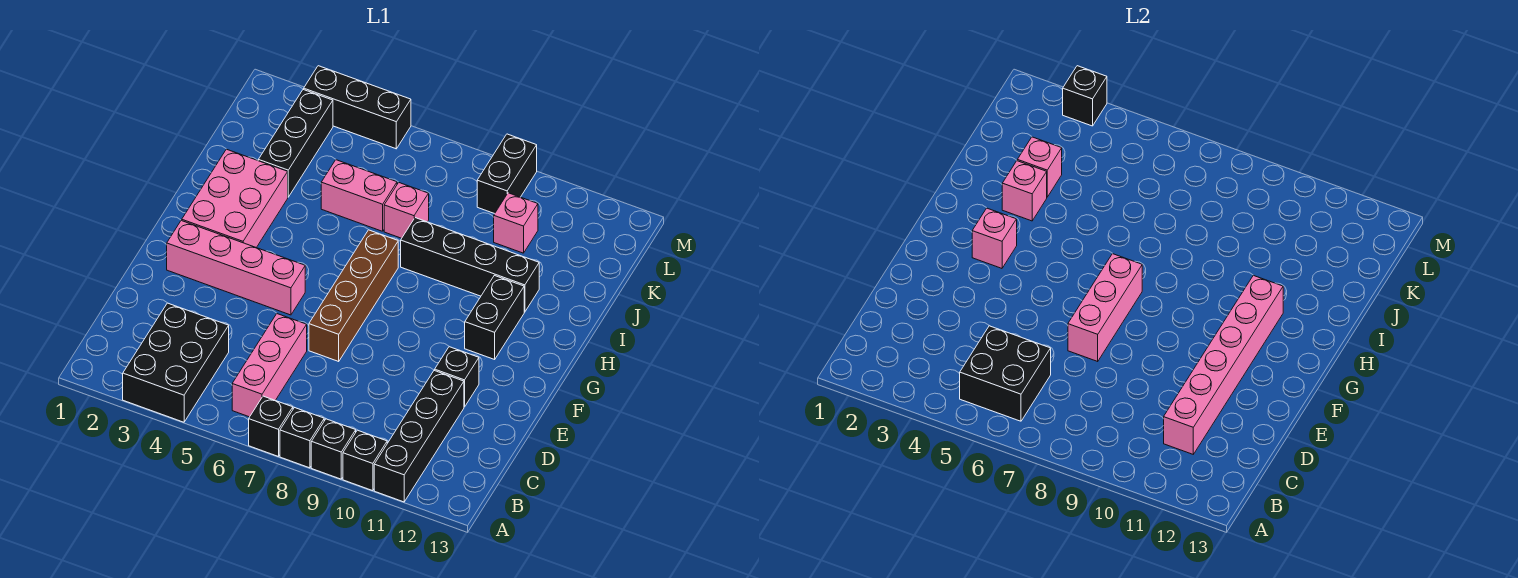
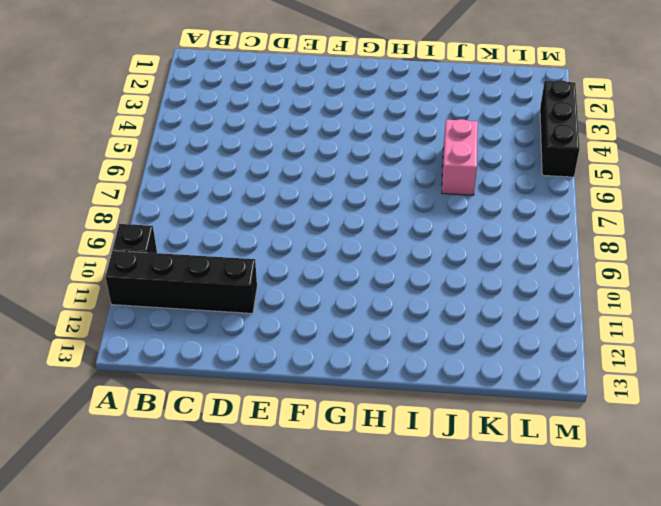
none -> black brick A3:C4 level 1
none -> black brick A7 level 1
none -> black brick A8 level 1

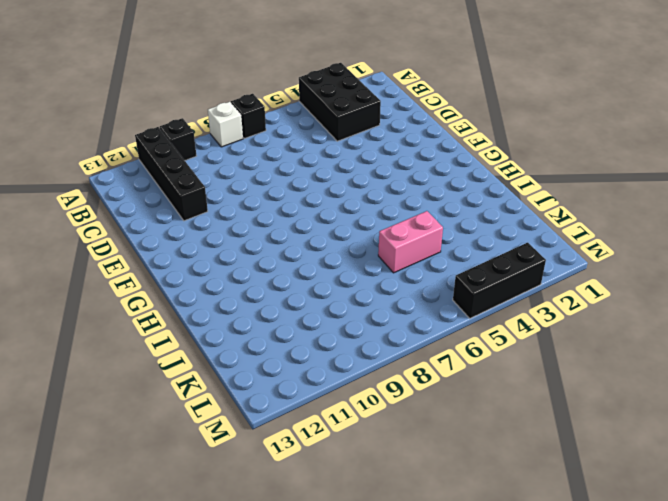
white brick A8 level 1 -> black brick A8 level 1
none -> black brick A9 level 1
none -> pink brick B6:D6 level 1
none -> brown brick E7:H7 level 1

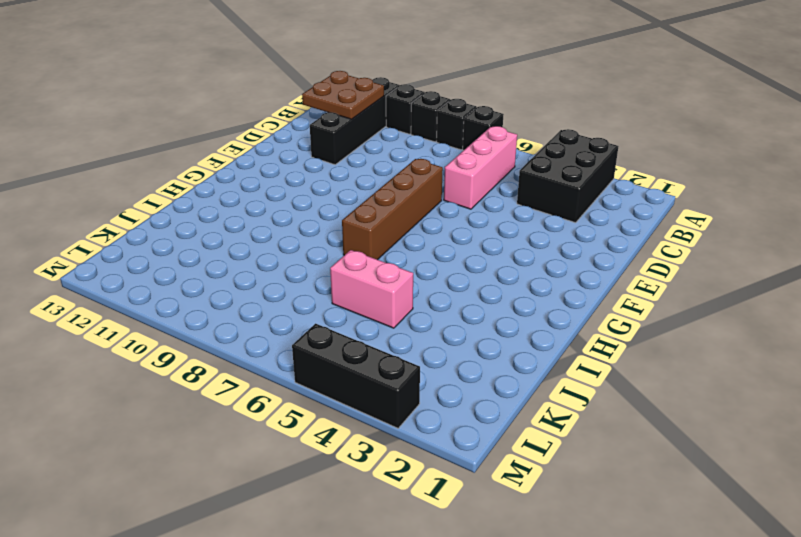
brown plate B11:C12 level 2 -> pink brick C11:H11 level 2
none -> black brick E11 level 1
none -> pink brick F2:F5 level 1
none -> pink brick G2:I3 level 1

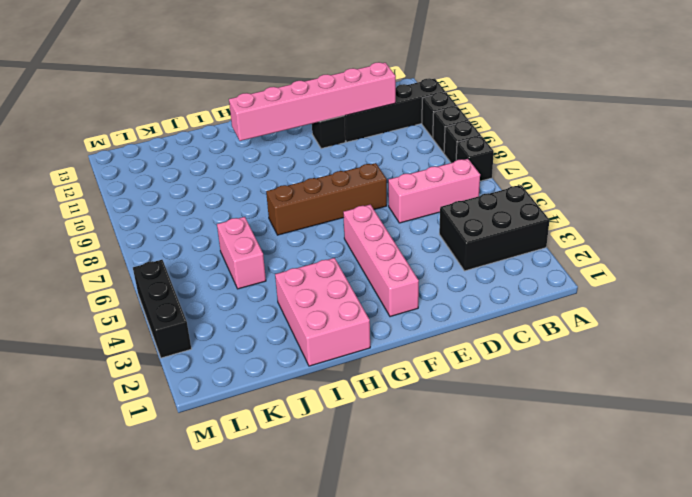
pink brick H1:I3 level 1 -> pink brick G2:I3 level 1
none -> black brick G11:H11 level 1
none -> black brick I8:I11 level 1
none -> black brick J3:L3 level 1

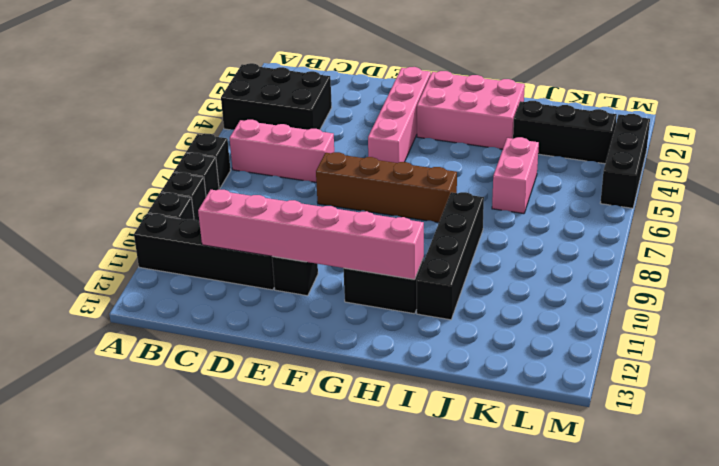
none -> pink brick J7 level 1
none -> pink brick K10 level 1
none -> black brick L9:M9 level 1

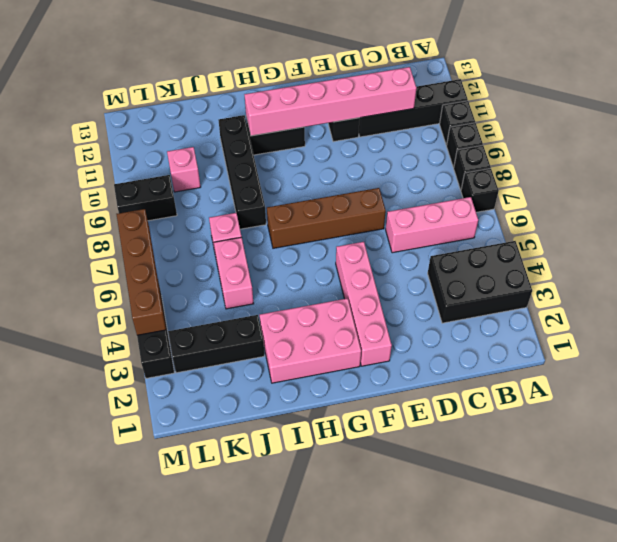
brown brick M4:M7 level 2 -> none
none -> black brick B5:C6 level 2
none -> pink brick E7:G7 level 2
none -> pink brick G3 level 2

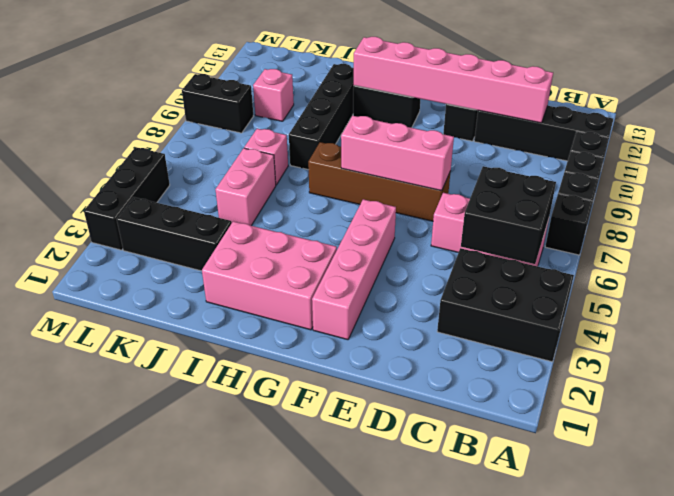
none -> pink brick G3 level 2
none -> pink brick I3 level 2
none -> pink brick J3 level 2

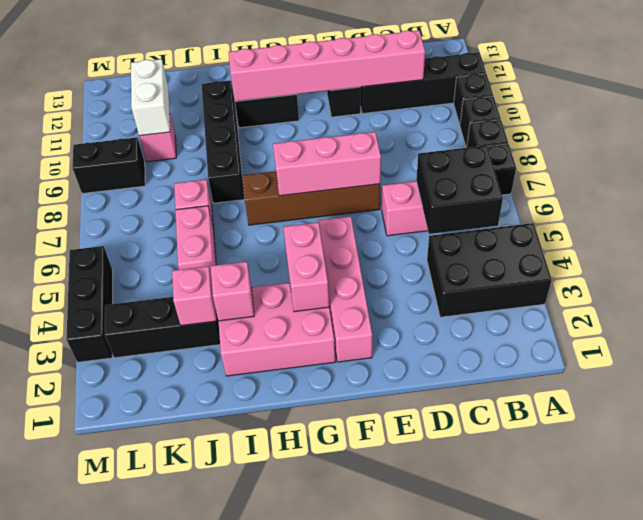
pink brick G3:G4 level 2 -> pink brick G3 level 2
white brick K10:K11 level 2 -> none
none -> black brick M3 level 2

